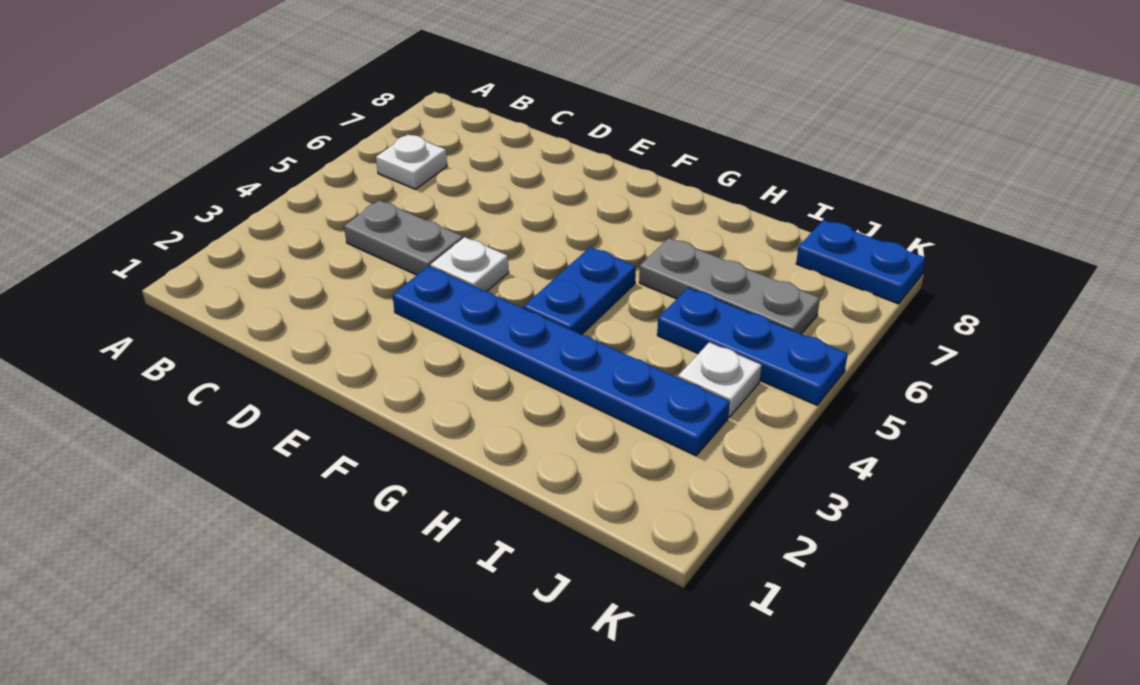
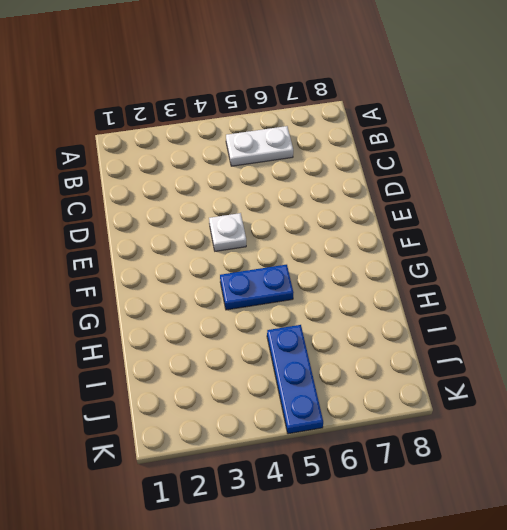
white plate B5:B6 level 1 -> white plate B6 level 1
none -> grey plate C4:D4 level 1
none -> blue plate E3:J3 level 1

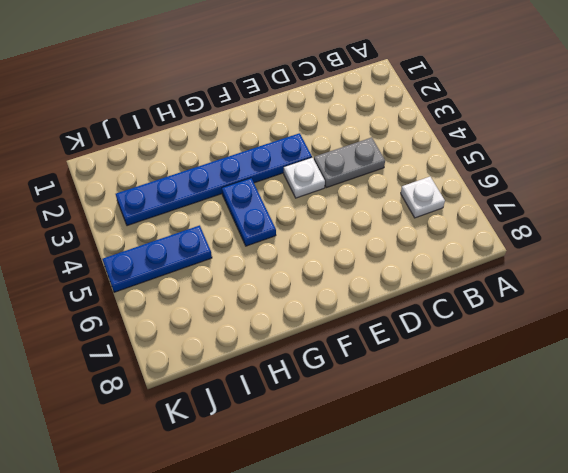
none -> grey plate H6:J6 level 1
none -> white plate J4 level 1

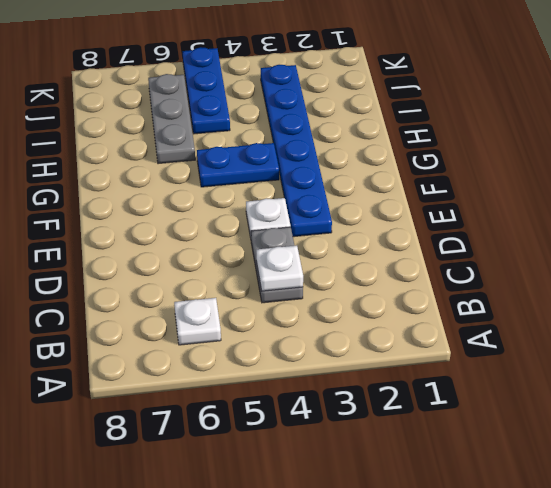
white plate C4 level 2 -> white plate J4 level 1
none -> blue plate J8:K8 level 1

